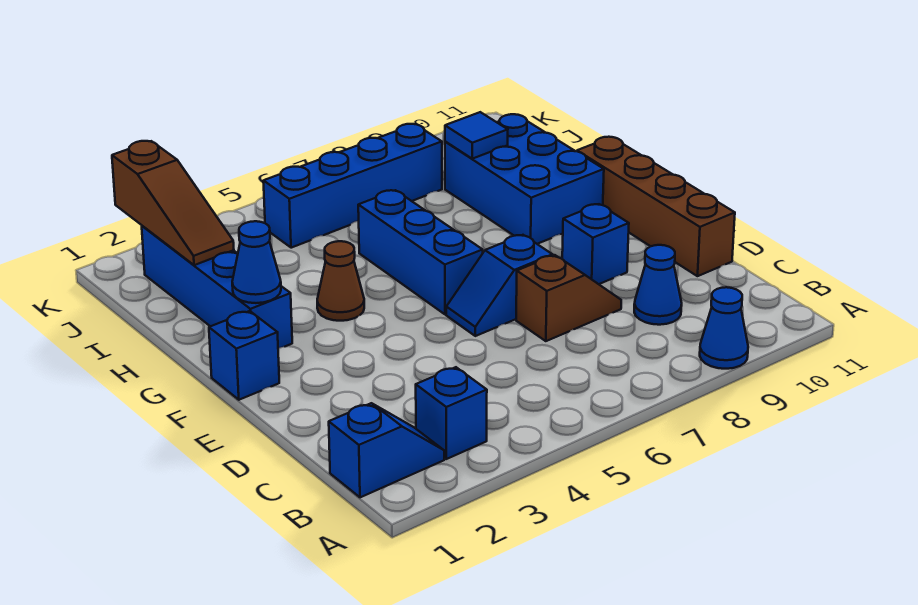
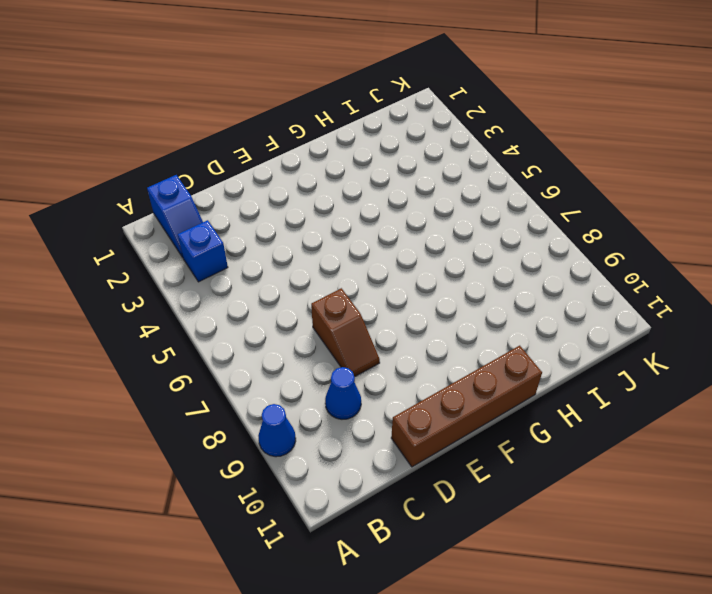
none -> blue slope E6:E7 level 1 top 7
none -> blue brick E9 level 1
none -> blue brick F1 level 1

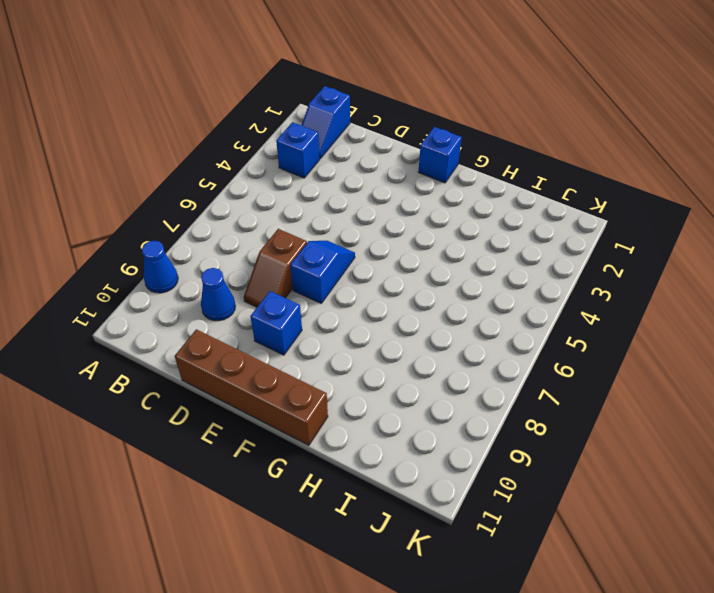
none -> blue brick F6:H6 level 1
none -> blue brick G2:J2 level 1
none -> brown cone G4 level 1

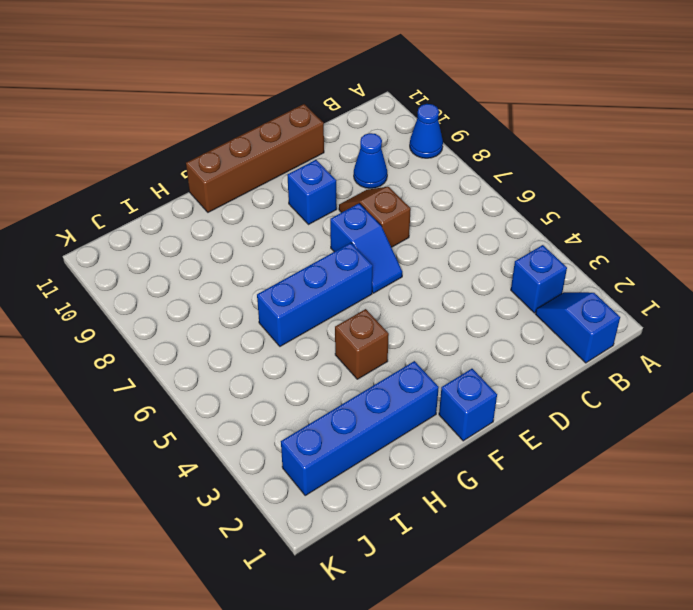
brown brick G4 level 1 -> brown cone G4 level 1
none -> blue brick G9:I10 level 1
none -> blue brick J5:J8 level 1
none -> blue cone G2 level 2

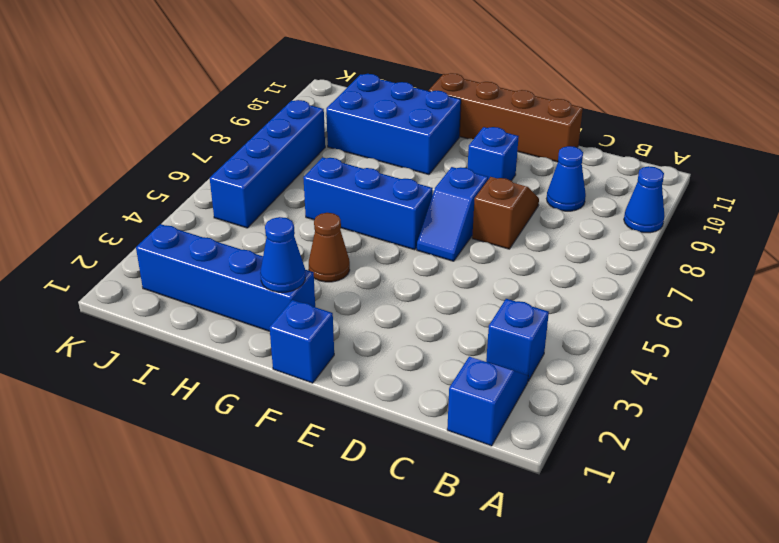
none -> brown slope I2:K2 level 2 top K
none -> blue tile I9 level 2

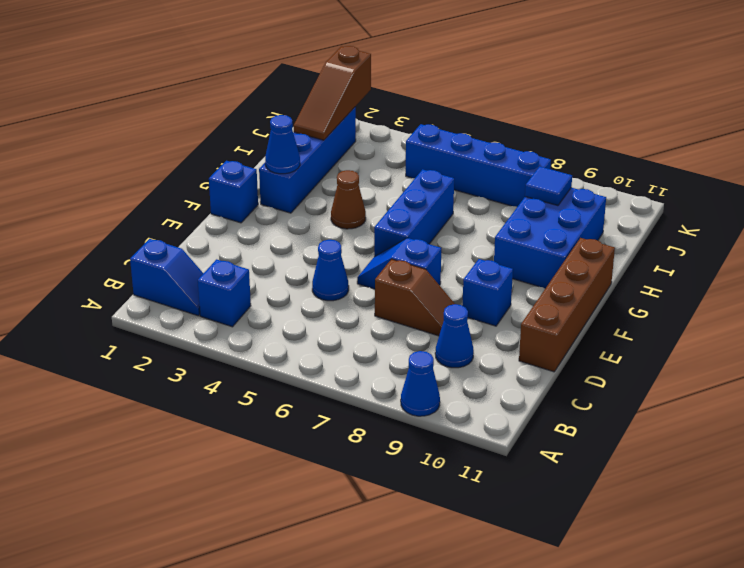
blue cone D5 level 1 -> none

